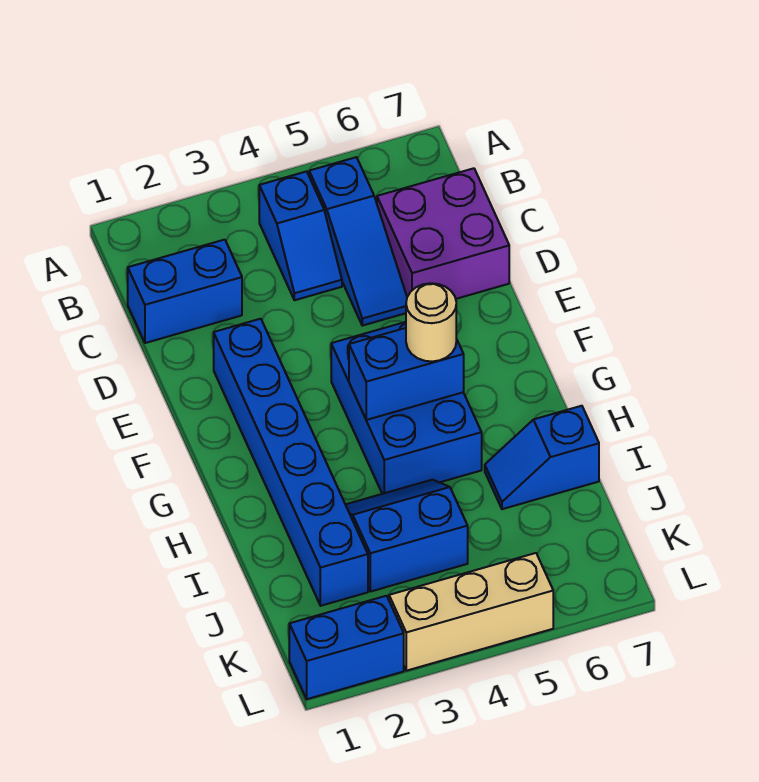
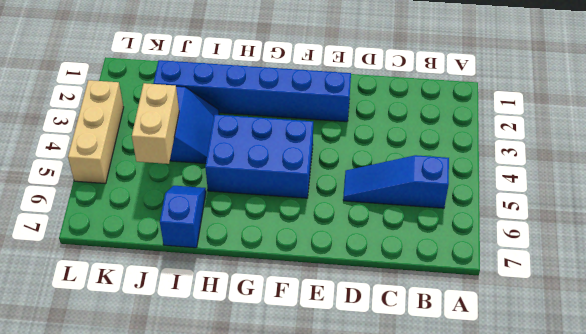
tan brick J4:J5 level 2 -> none
none -> blue slope B4:C4 level 1 top B
none -> blue brick C1:C2 level 1
none -> purple brick C6:D7 level 1

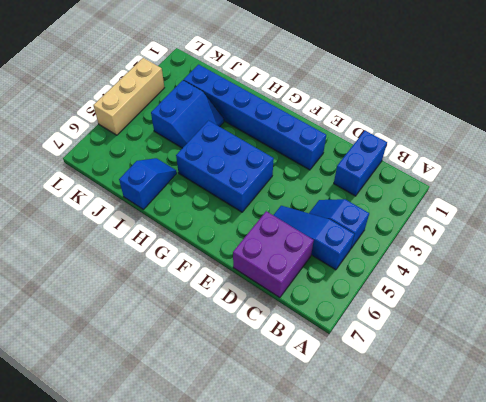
none -> blue brick L1:L2 level 1
none -> blue brick G4:G5 level 2
none -> tan round brick G5 level 3

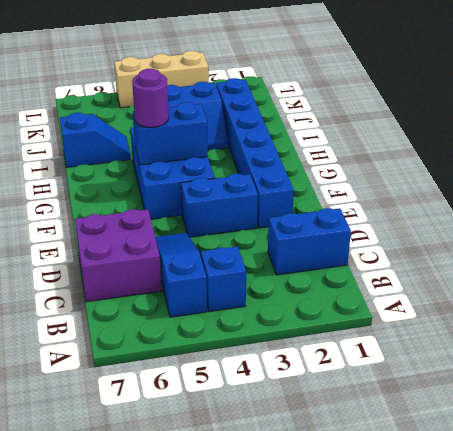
blue brick E3:E4 level 1 -> blue brick L1:L2 level 1
purple round brick G5 level 3 -> tan round brick G5 level 3

